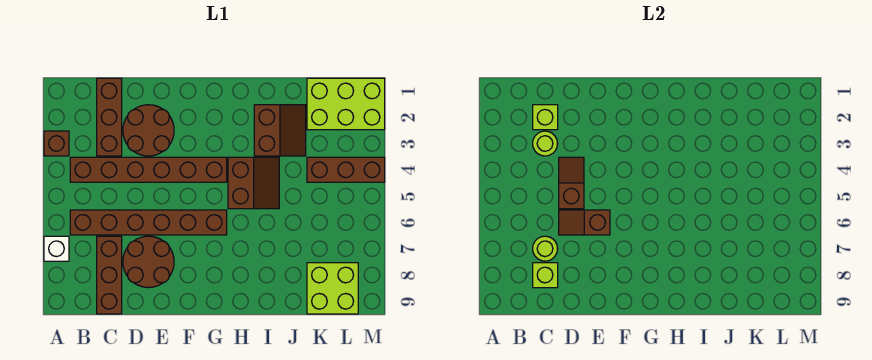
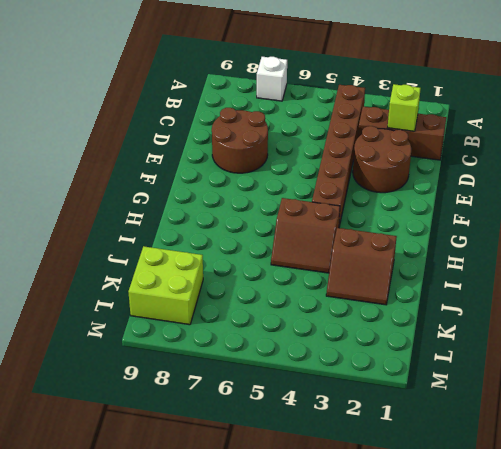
none -> brown brick A3 level 1
none -> brown brick B6:G6 level 1
none -> brown brick C7:C9 level 1

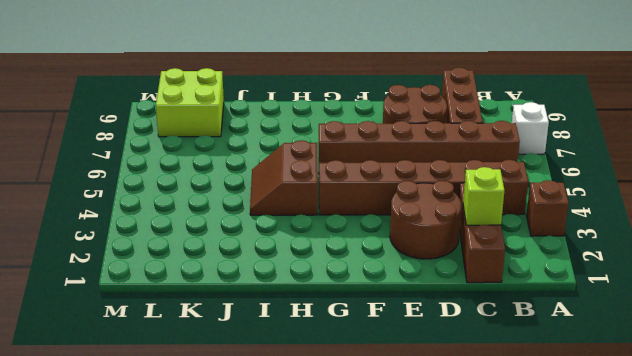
none -> brown slope I2:J3 level 1 top I
none -> lime brick K1:M2 level 1
none -> brown brick K4:M4 level 1

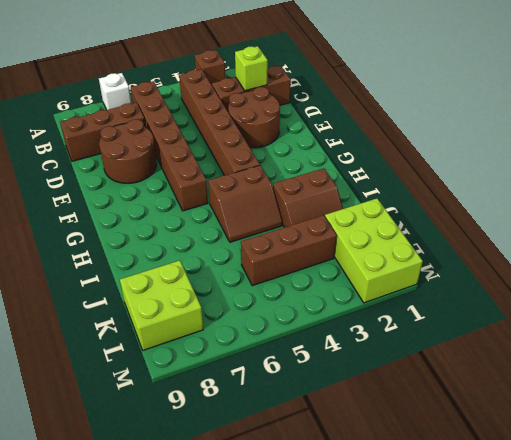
brown brick K3:K5 level 1 -> brown brick K4:M4 level 1
none -> lime round brick C3 level 2
none -> lime round brick C7 level 2
none -> lime brick C8 level 2

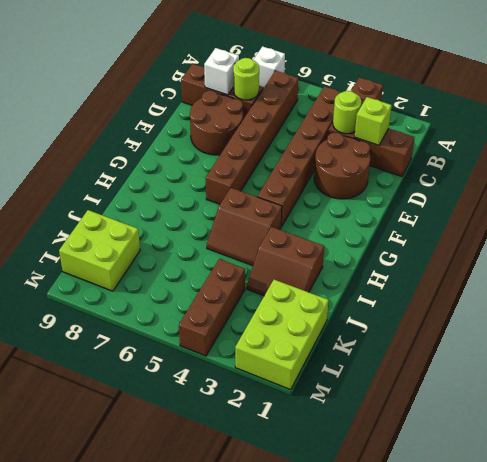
white brick C8 level 2 -> lime brick C8 level 2
none -> brown slope D4:D5 level 2 top 5
none -> brown slope D6:E6 level 2 top E

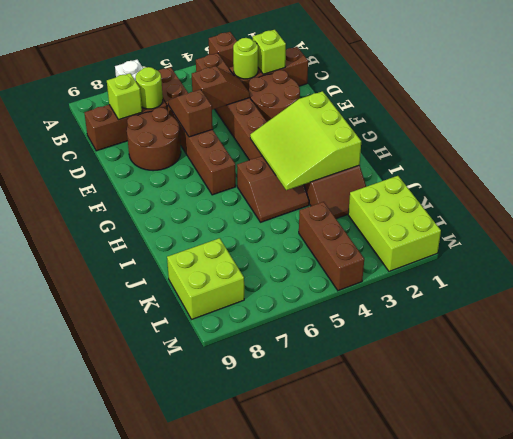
lime slope G2:I4 level 2 top 2 -> none

